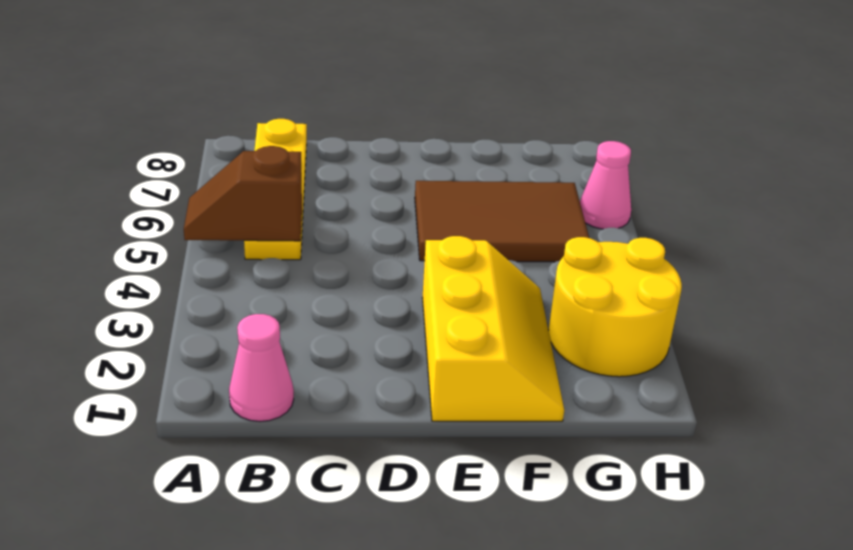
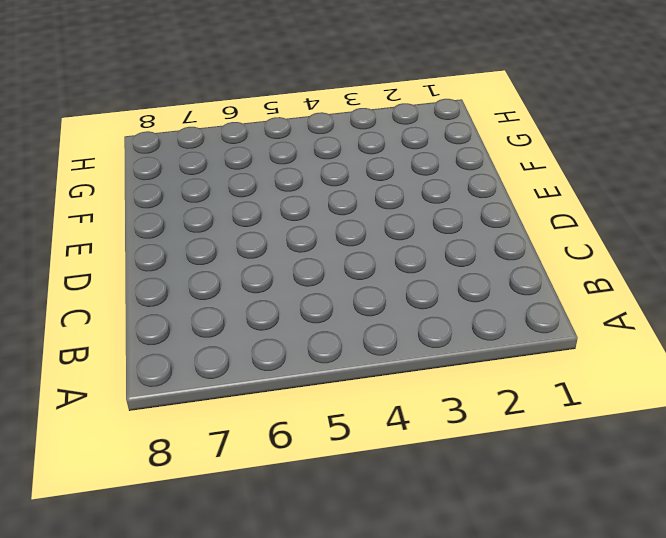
none -> pink cone B1 level 1
none -> yellow plate B5:B8 level 1

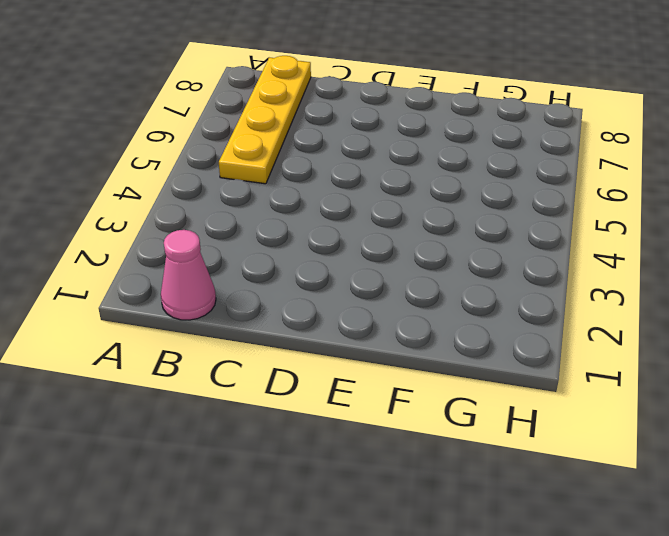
none -> yellow slope E1:F3 level 1 top E
none -> brown tile E5:G6 level 1

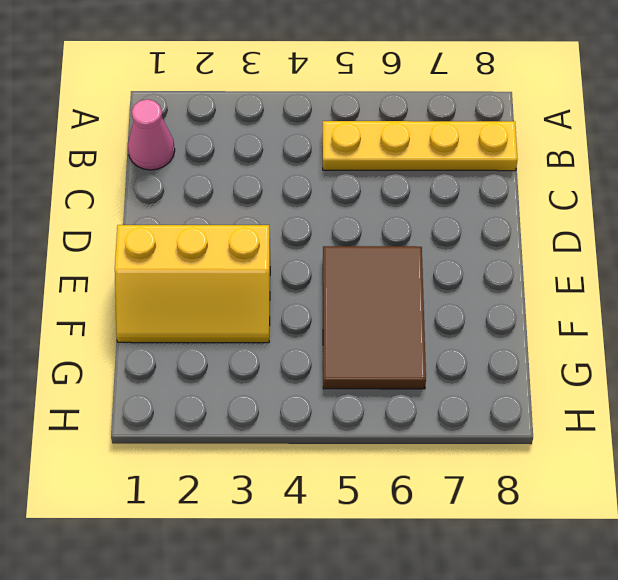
none -> yellow round brick G2:H3 level 1
none -> pink cone H6 level 1

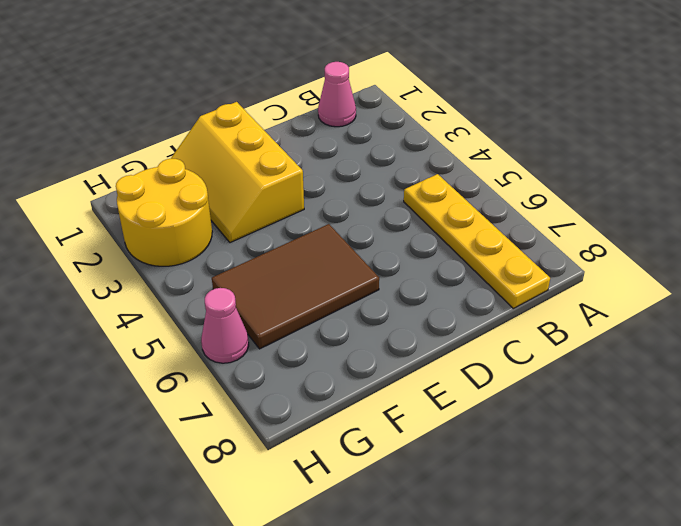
none -> brown slope A5:B5 level 2 top B

